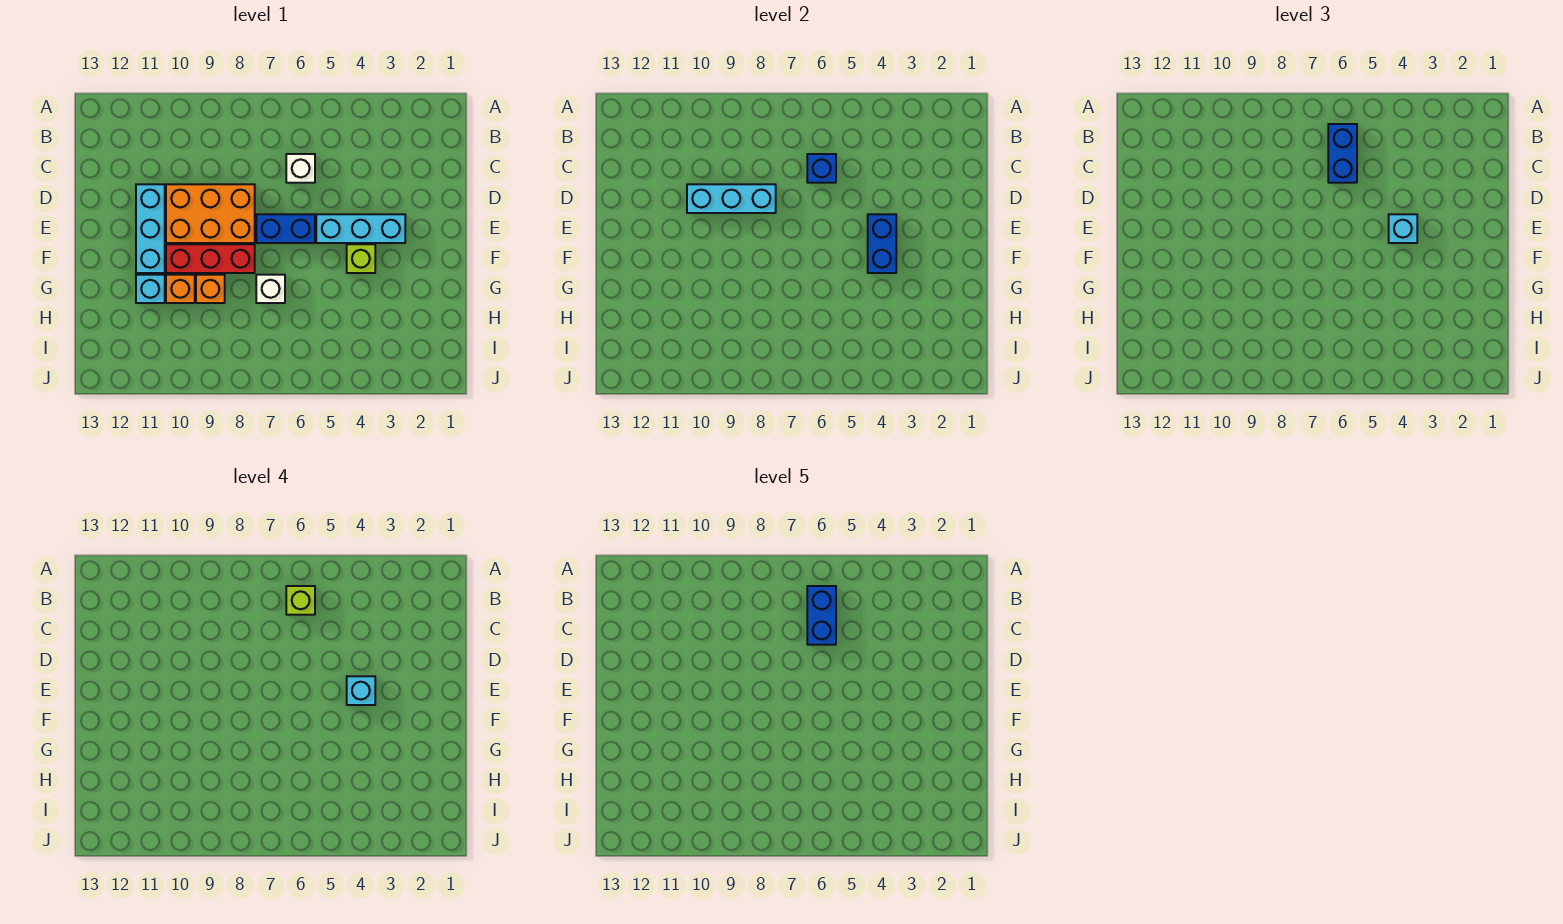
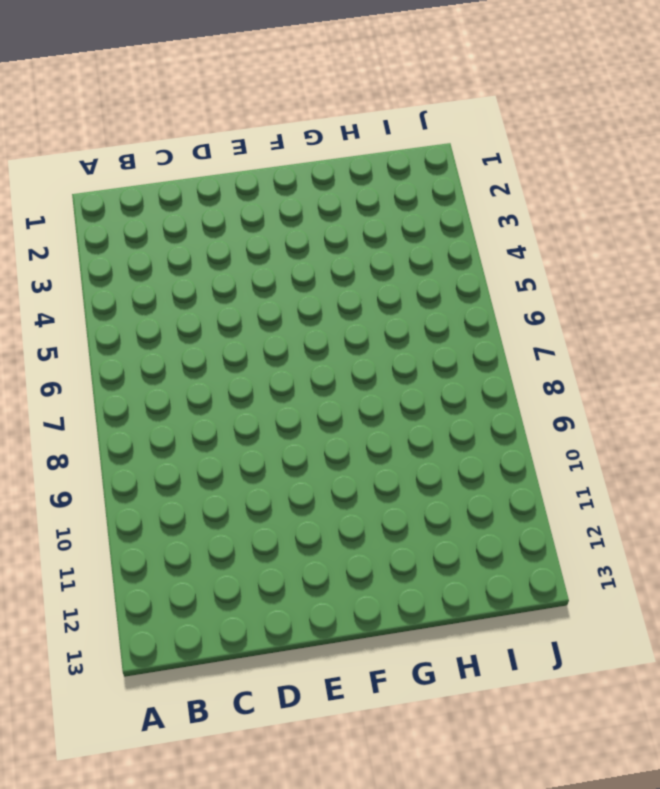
none -> white brick C6 level 1
none -> orange brick D8:E10 level 1
none -> cyan brick D11:F11 level 1

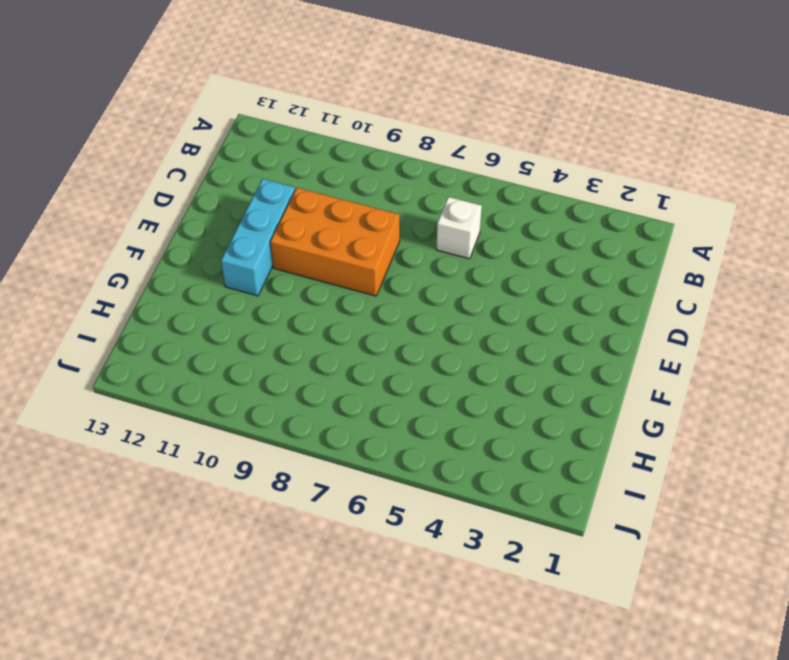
none -> cyan brick E3:E5 level 1
none -> blue brick E6:E7 level 1
none -> lime brick F4 level 1

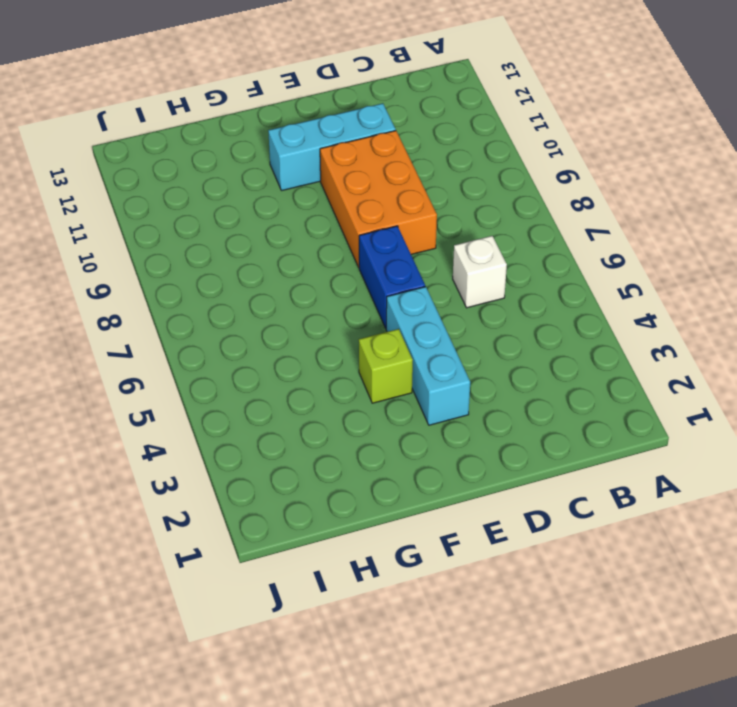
none -> red brick F8:F10 level 1
none -> white brick G7 level 1
none -> orange brick G9 level 1

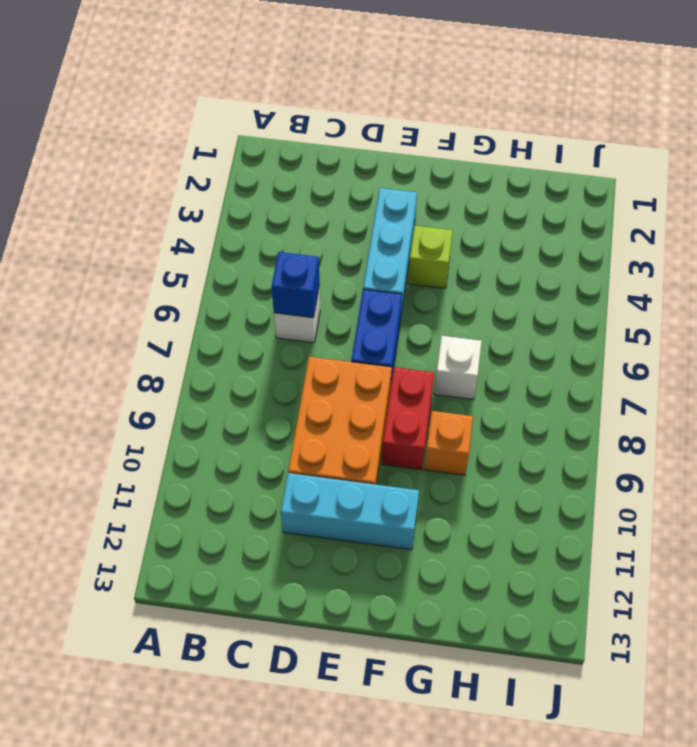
red brick F8:F9 level 1 -> red brick F8:F10 level 1
none -> orange brick G10 level 1
none -> cyan brick G11 level 1
none -> cyan brick D8:D10 level 2

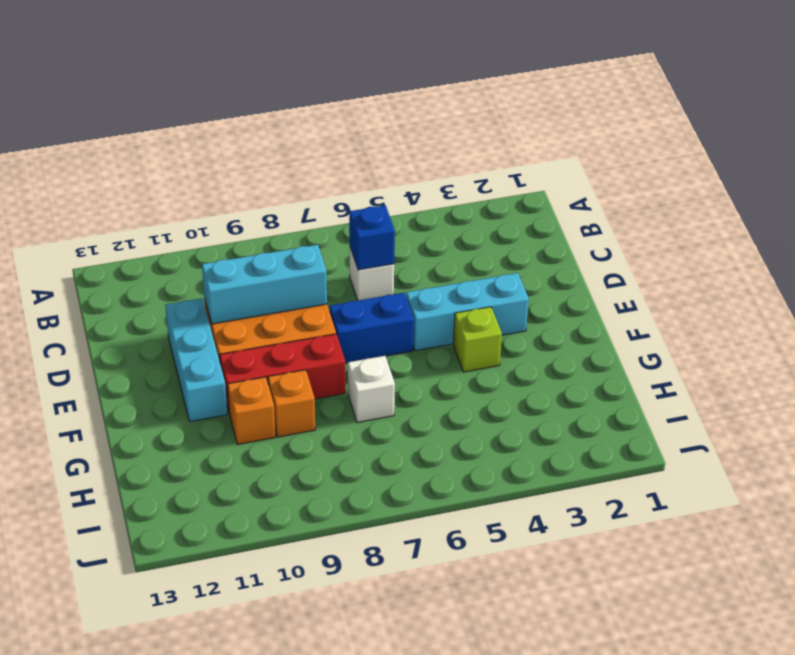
none -> cyan brick G11 level 1
none -> blue brick E4:F4 level 2
none -> blue brick B6:C6 level 3

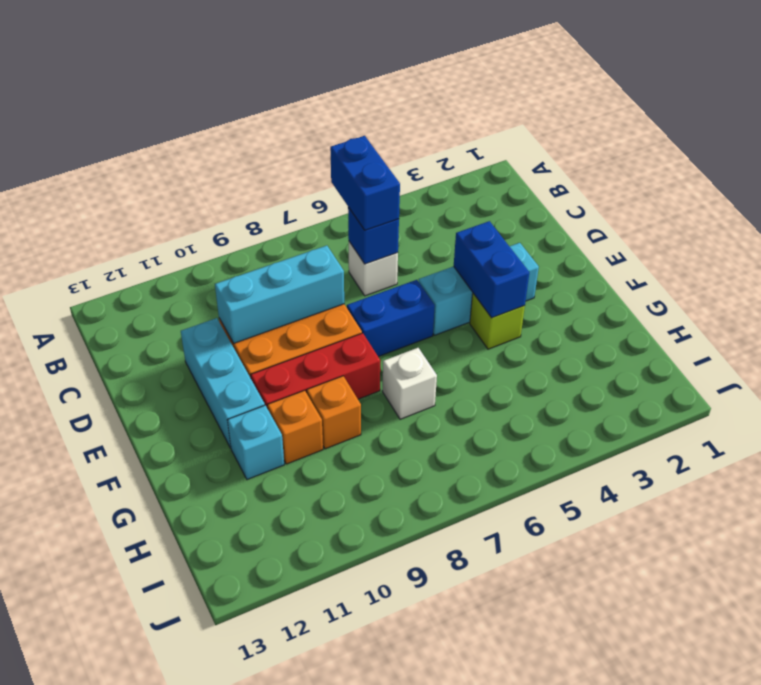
none -> cyan brick E4 level 3
none -> lime brick B6 level 4
none -> cyan brick E4 level 4

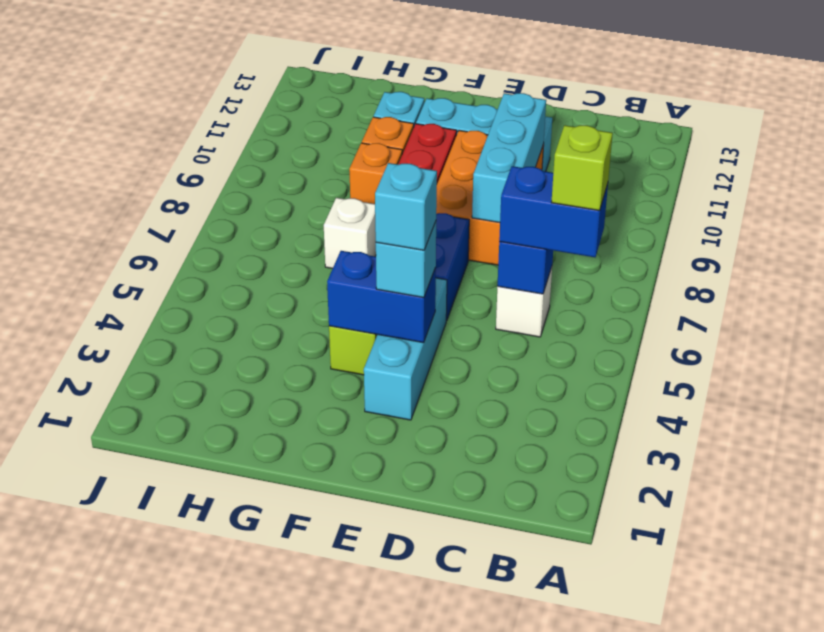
none -> blue brick B6:C6 level 5

